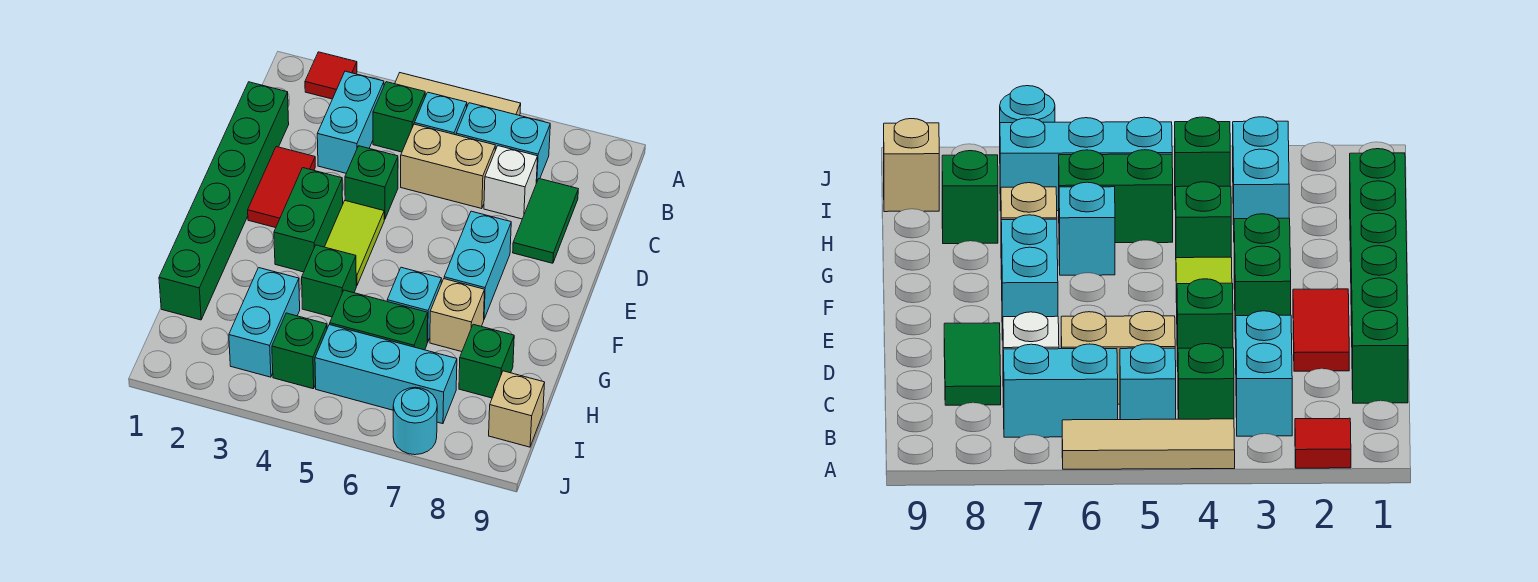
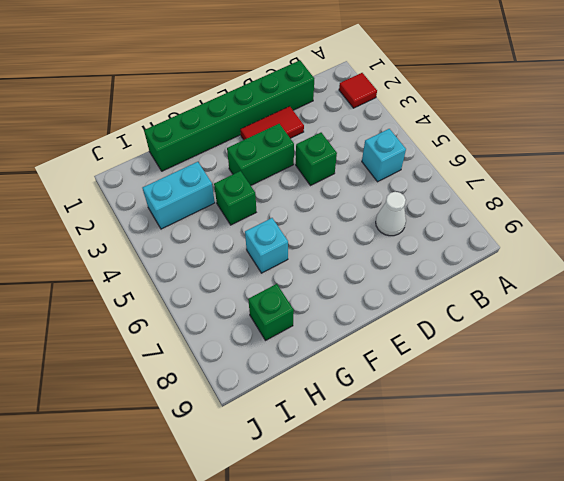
white cone C7 level 1 -> white brick C7 level 1
none -> tan tile A4:A6 level 1
none -> cyan brick B3:C3 level 1
none -> green brick B4 level 1

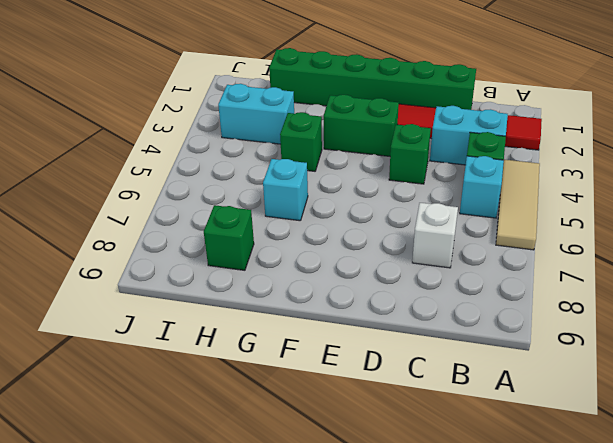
none -> cyan brick B6:B7 level 1
none -> tan brick C5:C6 level 1
none -> green tile C8:D8 level 1

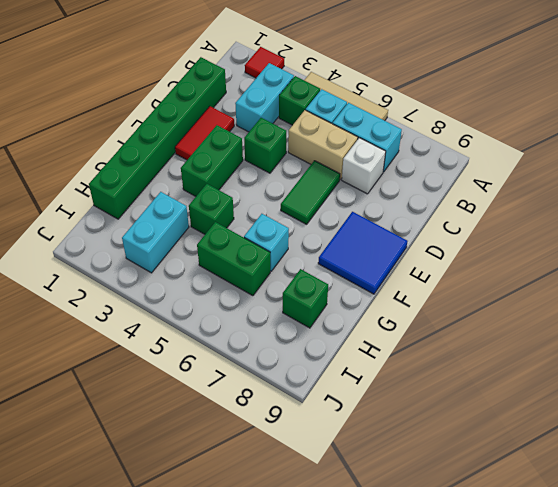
green tile D6:E6 level 1 -> green tile C8:D8 level 1
blue tile E8:F9 level 1 -> none
none -> lime tile E4:F4 level 1
none -> cyan brick E7:F7 level 1
none -> tan brick G7 level 1

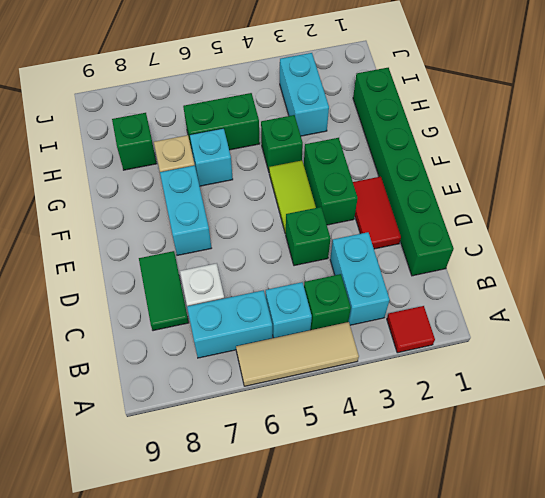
none -> tan brick C5:C6 level 1
none -> green brick I4 level 1
none -> cyan brick I5:I7 level 1

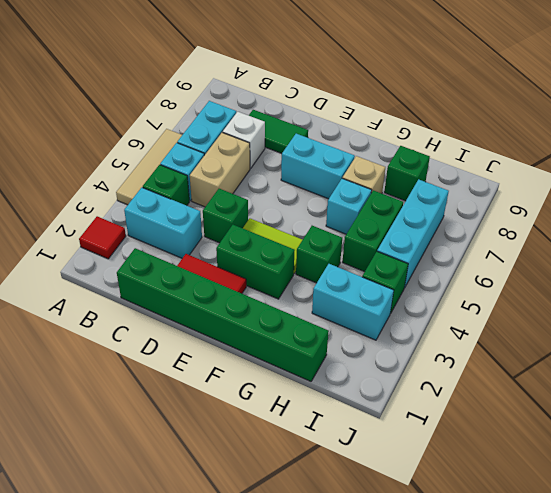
none -> tan brick I9 level 1
none -> cyan round brick J7 level 1

